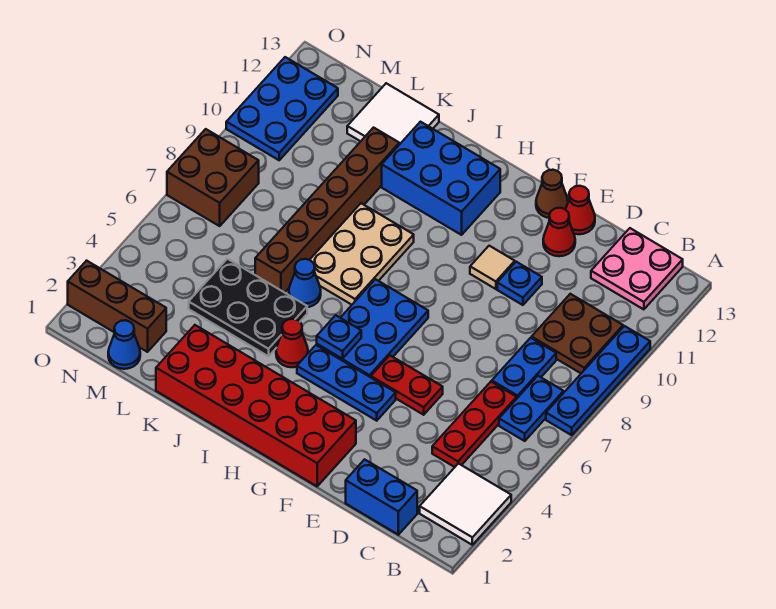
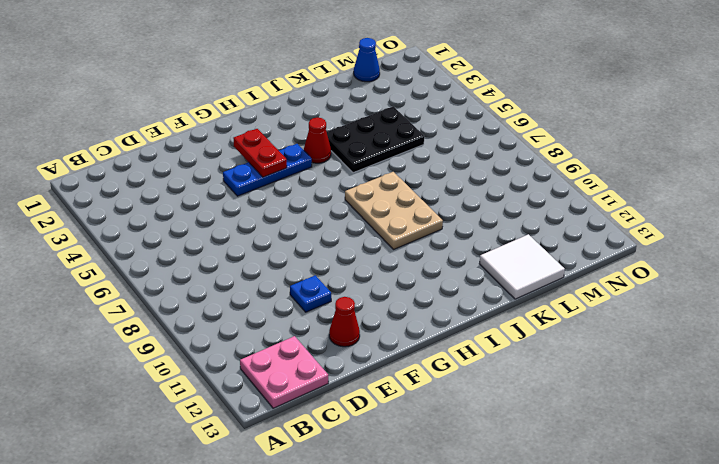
red plate G3:G4 level 2 -> red plate E5:F5 level 1
none -> white tile A2:B3 level 1
none -> blue plate A7:A10 level 1
none -> blue plate B6:B7 level 1

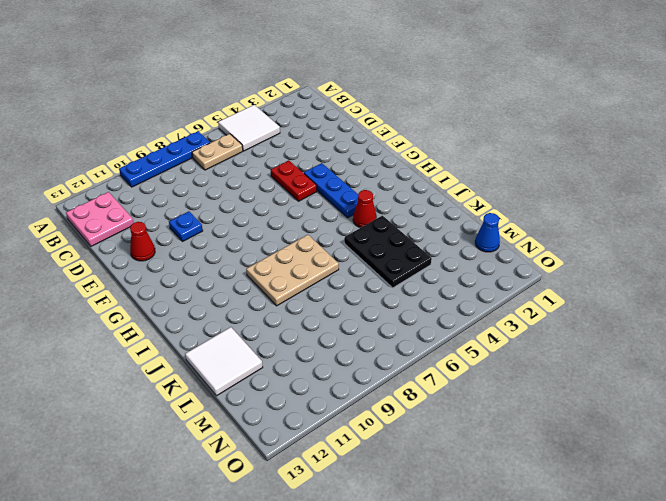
white tile A4:B5 level 1 -> white tile A2:B3 level 1
tan plate B6:B7 level 1 -> blue plate B6:B7 level 1
none -> brown plate B9:C10 level 1
none -> blue brick C1:D1 level 1
none -> red plate C4:C6 level 1

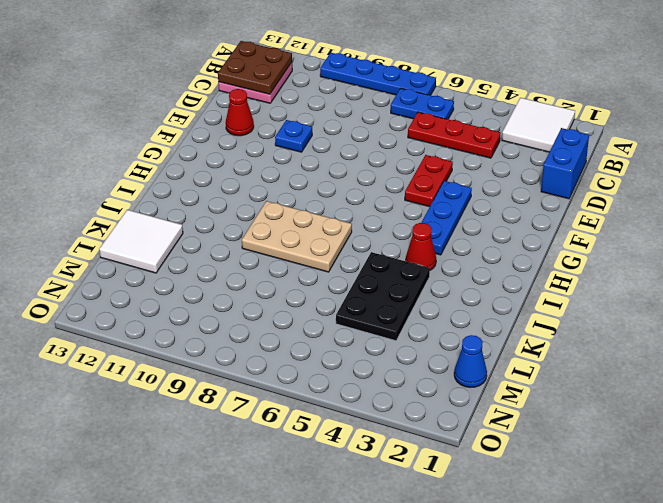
brown plate B12:C13 level 2 -> brown plate B9:C10 level 1
none -> blue plate C7:C8 level 1
none -> red cone E13 level 1
none -> red brick F1:K2 level 1

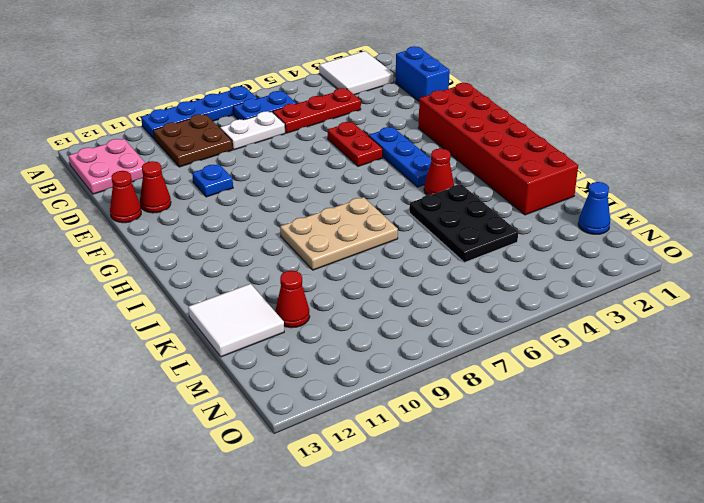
white plate C7:C8 level 1 -> blue plate C7:C8 level 1
red cone L11 level 1 -> none
none -> tan tile F10 level 1
none -> brown cone F13 level 1
none -> blue plate G5:H7 level 1

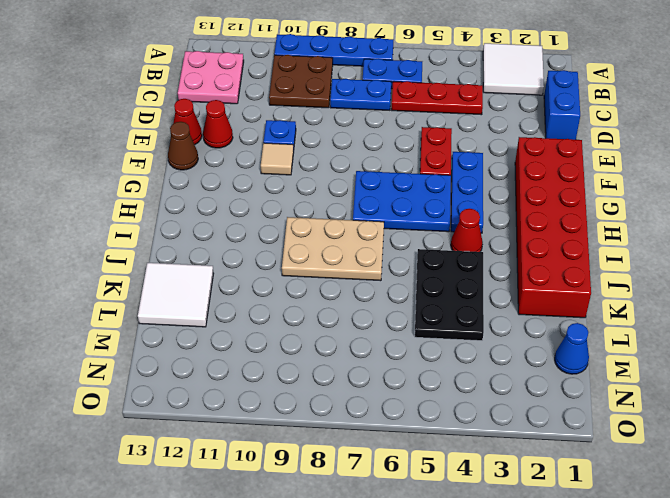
none -> blue brick H11:J12 level 1
none -> blue cone J6 level 1
none -> brown brick K6:K11 level 1

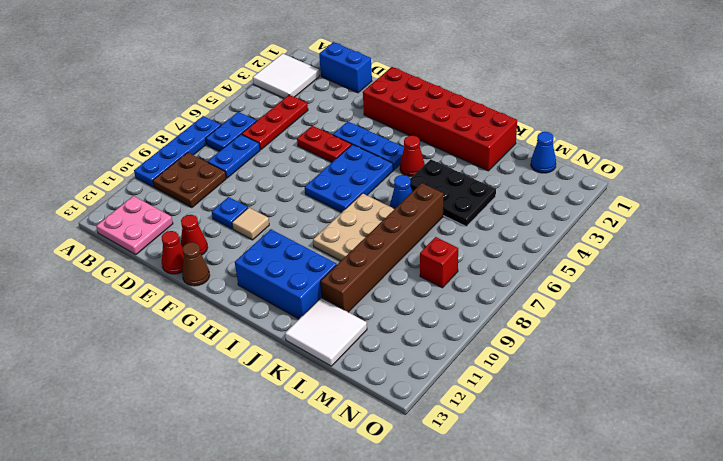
red brick M8 level 1 -> none
none -> brown brick M2:O2 level 1
none -> brown brick N7:O8 level 1
none -> blue plate N10:O12 level 1

